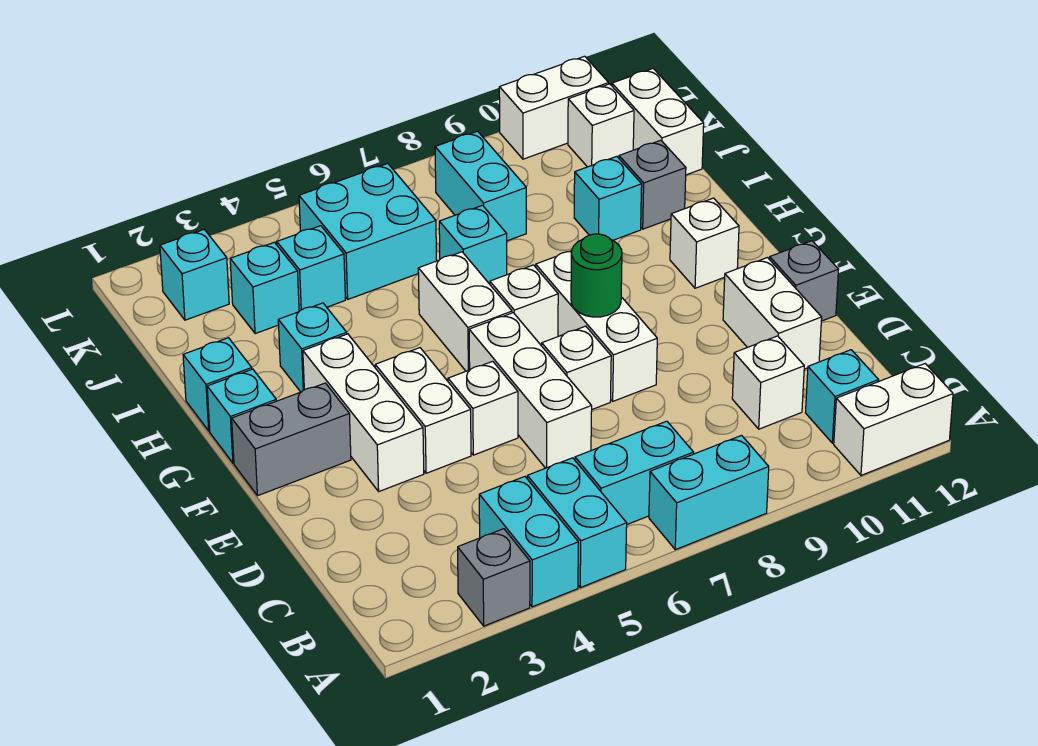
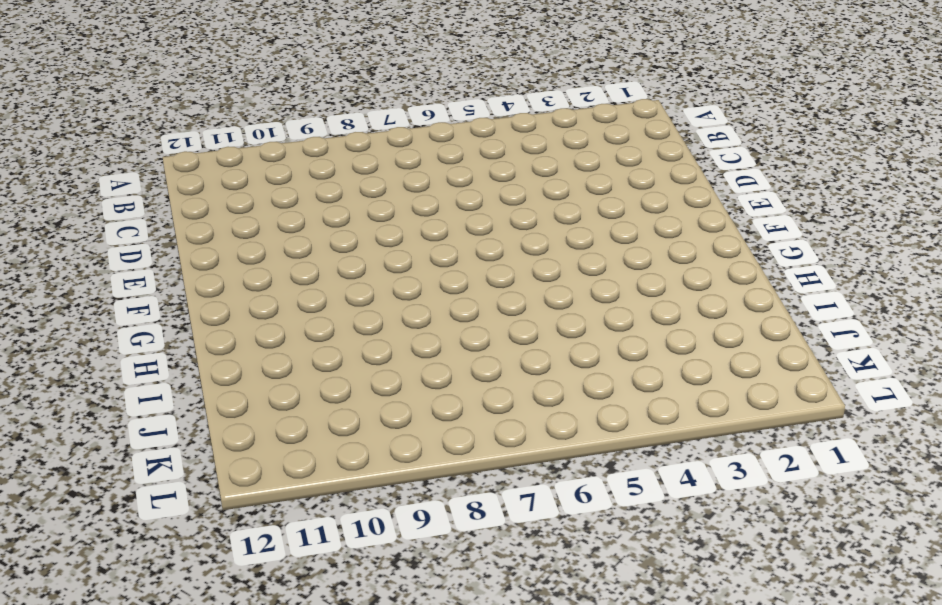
none -> grey brick A3 level 1
none -> cyan brick A4:B4 level 1
none -> cyan brick A5:B5 level 1
none -> cyan brick A7:A8 level 1

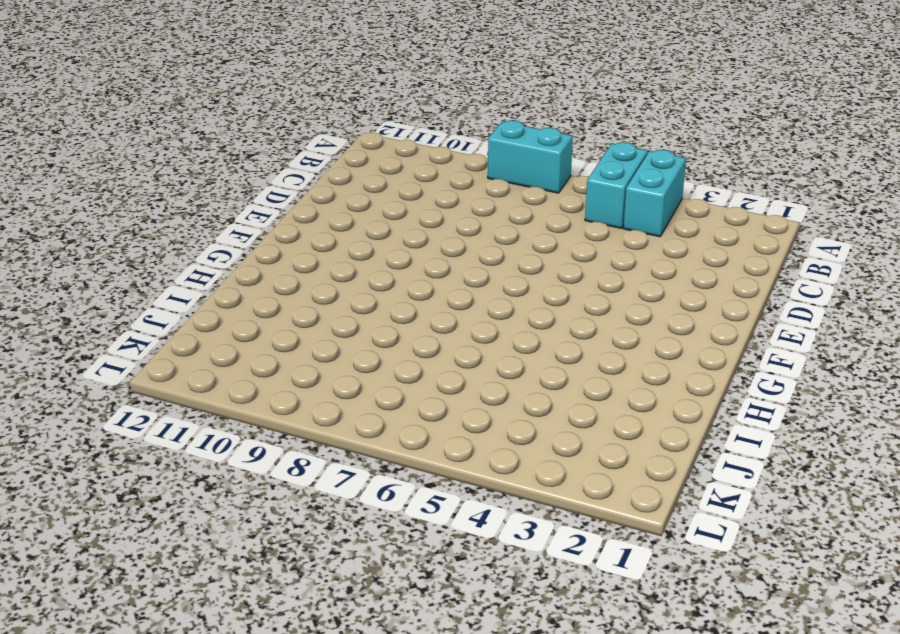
none -> grey brick A3 level 1
none -> white brick A11:A12 level 1
none -> cyan brick B6:B7 level 1
none -> cyan brick B11 level 1

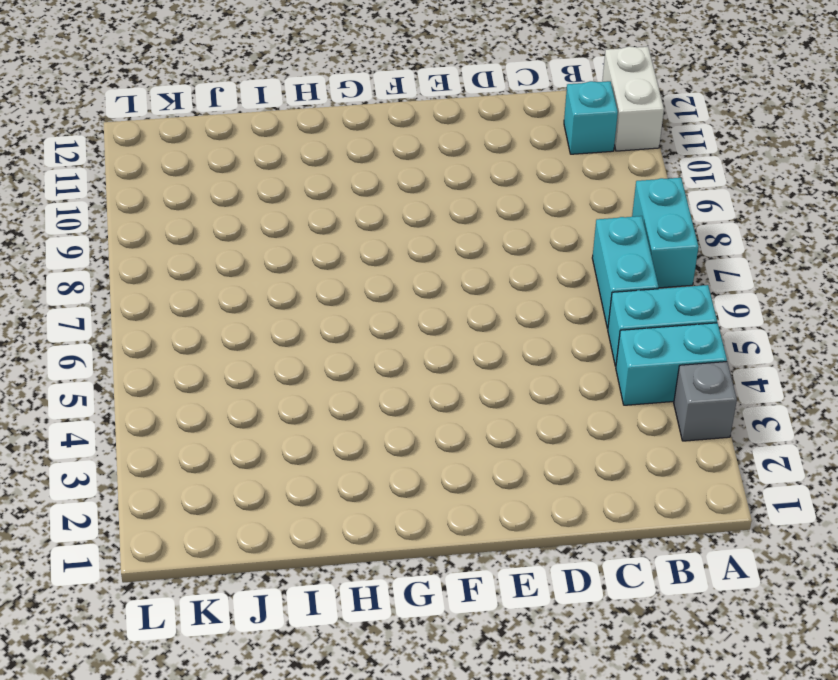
none -> white brick C10 level 1
none -> white brick D6:F6 level 1
none -> white brick D11:E11 level 1
none -> white brick E3:G3 level 1

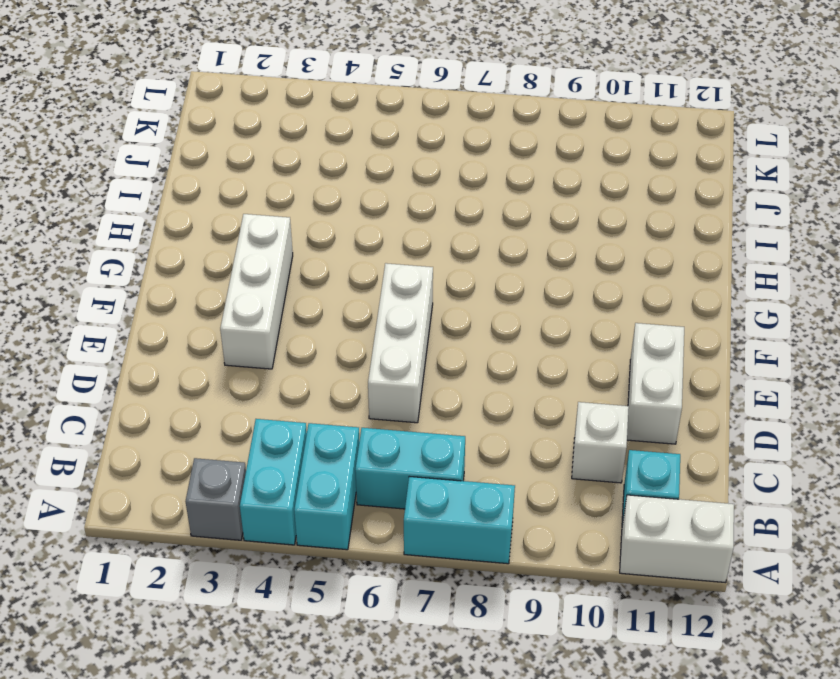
none -> white brick E4:F4 level 1
none -> white brick E5 level 1
none -> white brick E7 level 1
none -> white brick E8:G8 level 1

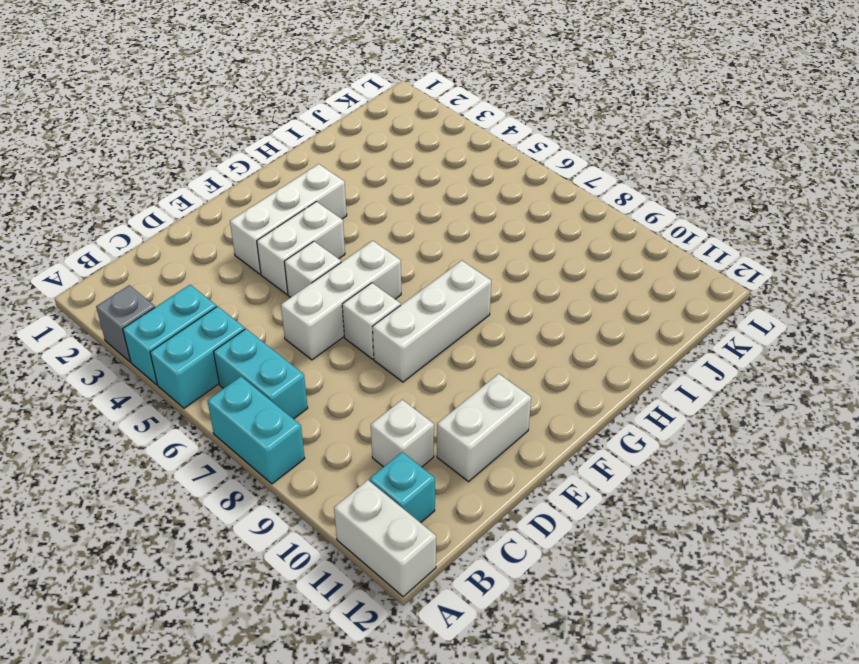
none -> grey brick E12 level 1
none -> grey brick F1:F2 level 1
none -> cyan brick G1 level 1
none -> white brick G6:H6 level 1

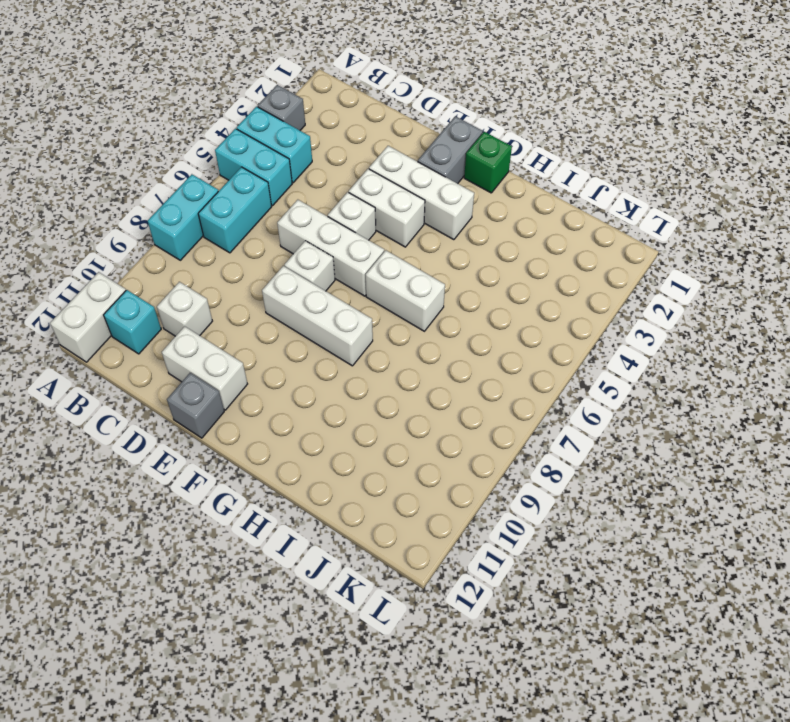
green brick G1 level 1 -> cyan brick G1 level 1
none -> white brick G7 level 1
none -> white brick G11 level 1
none -> cyan brick H1 level 1
none -> cyan brick H3 level 1

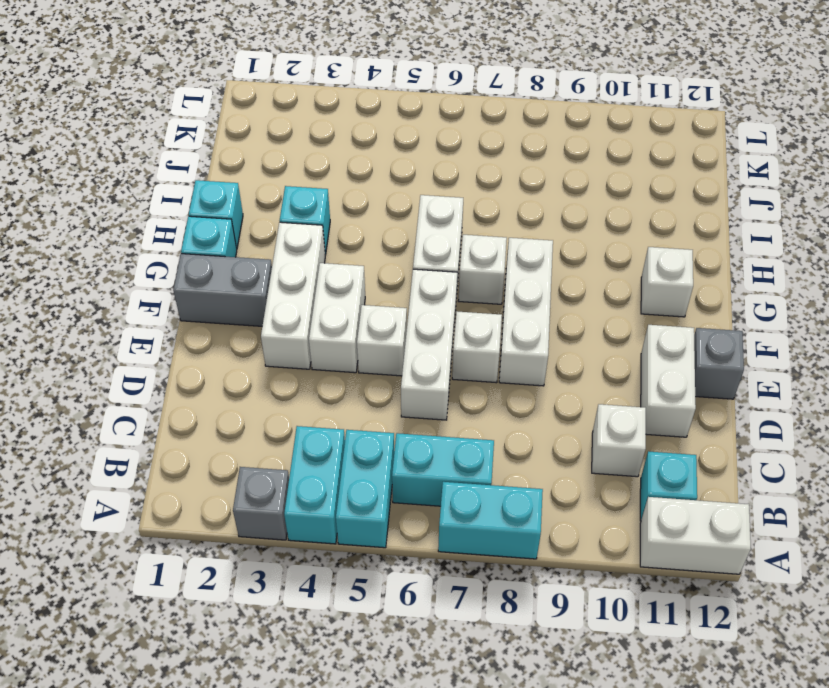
none -> cyan brick I7 level 1
none -> cyan brick I10 level 1
none -> grey brick I11 level 1
none -> cyan brick J3 level 1

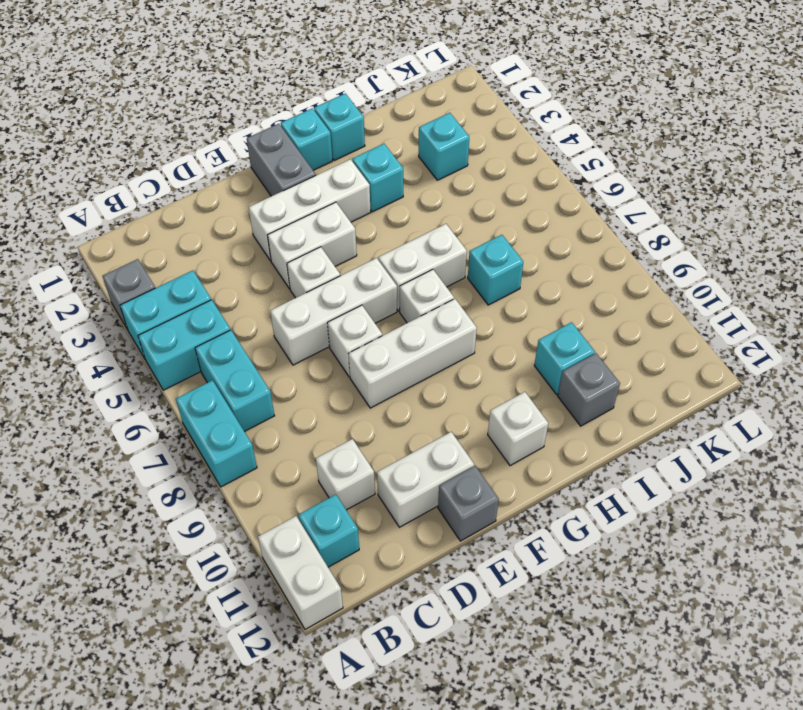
none -> cyan brick J4 level 1
none -> cyan brick J5:K6 level 1
none -> cyan brick J8:K8 level 1
none -> white brick J12:K12 level 1

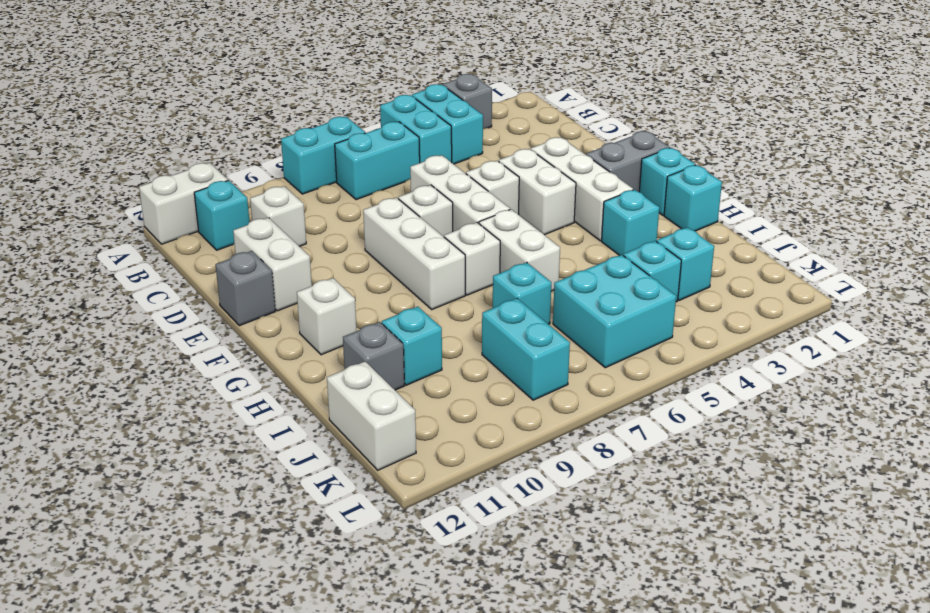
none -> cyan brick K2 level 1
none -> white brick K11 level 1
none -> white brick L10:L11 level 1
none -> green round brick F8 level 2

